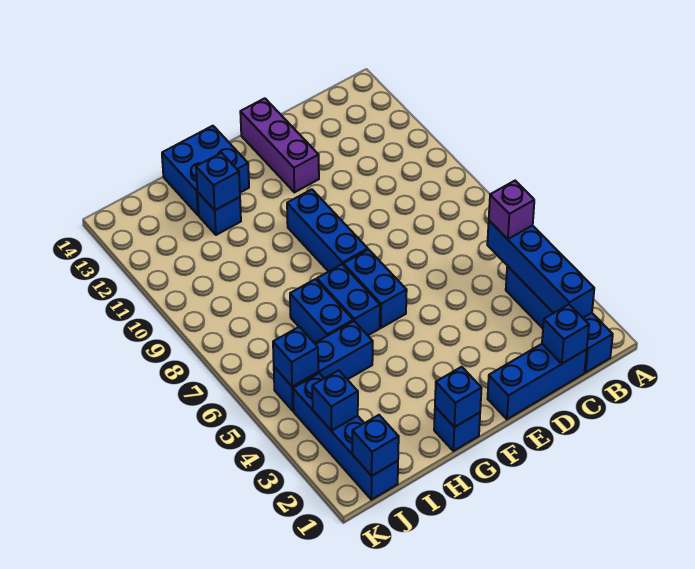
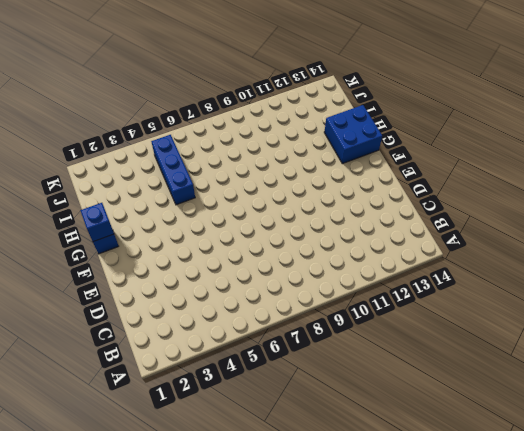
none -> blue brick B1:B4 level 1
none -> blue brick C1:E1 level 1
none -> purple brick E12:E14 level 1

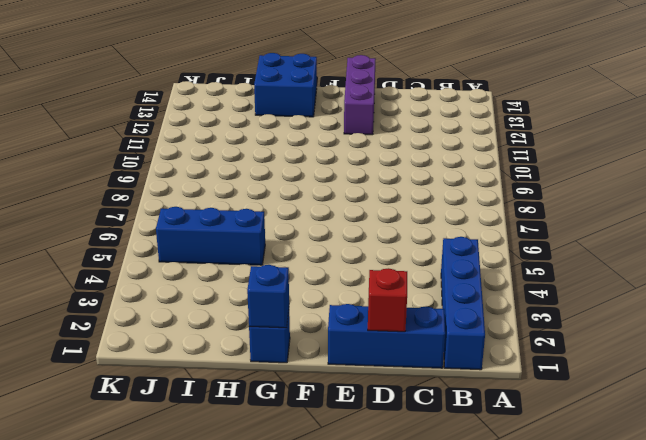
red brick D1 level 2 -> none
none -> blue brick F6:F7 level 1
none -> blue brick F8:F10 level 1
none -> blue brick G6:G7 level 1

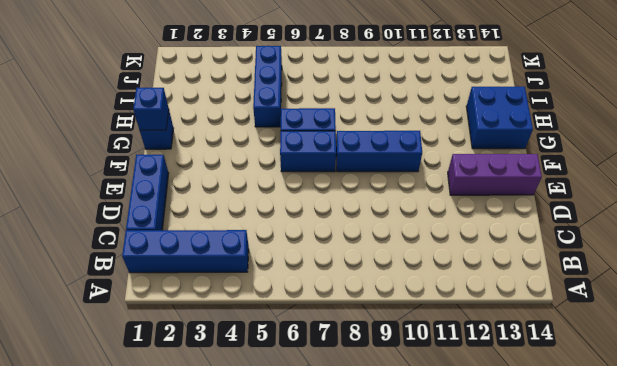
none -> blue brick H6:H7 level 1
none -> blue brick H12 level 1
none -> blue brick J1:J4 level 1

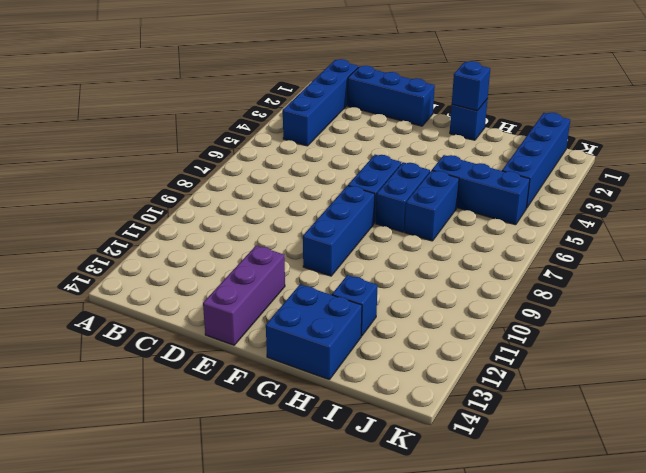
none -> blue brick B2:B5 level 2
none -> blue brick C1 level 2
none -> blue brick H12 level 2

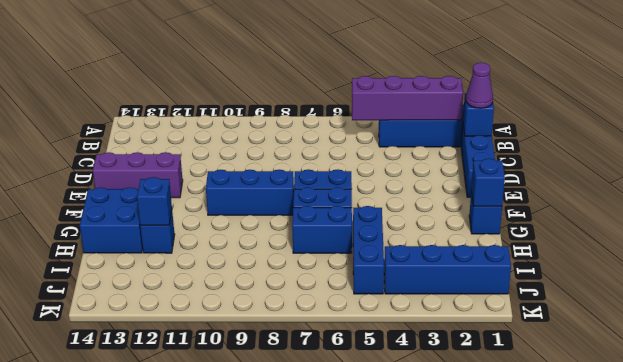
purple brick B2:B5 level 2 -> blue brick B2:B5 level 2
purple cone C1 level 3 -> none
none -> blue brick J1 level 2
none -> blue brick J3 level 2
none -> blue brick J5 level 2

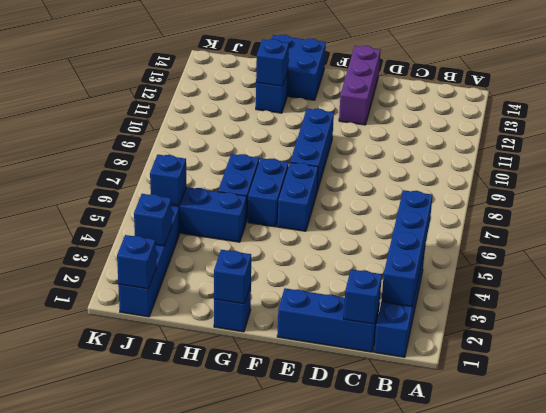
none -> purple brick B5 level 3

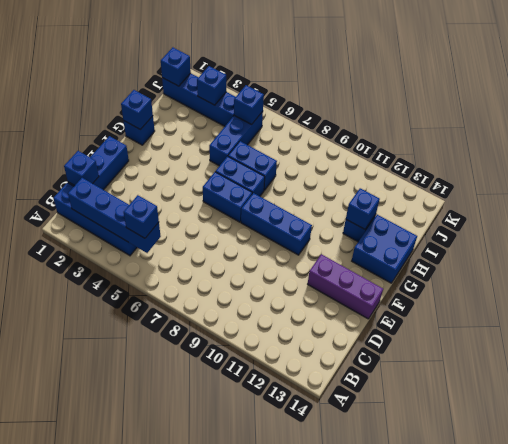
blue brick B5 level 3 -> purple brick B5 level 3

